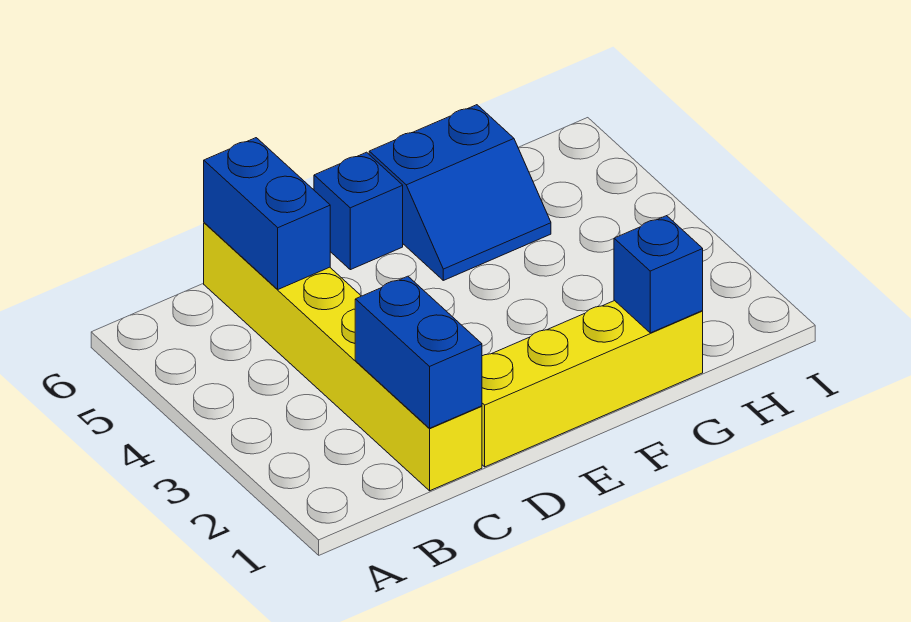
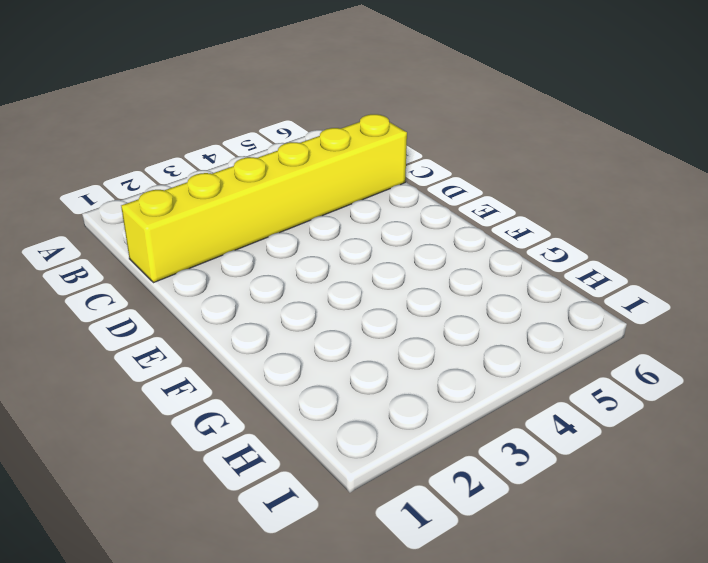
none -> yellow brick D1:G1 level 1
none -> blue brick E6 level 1

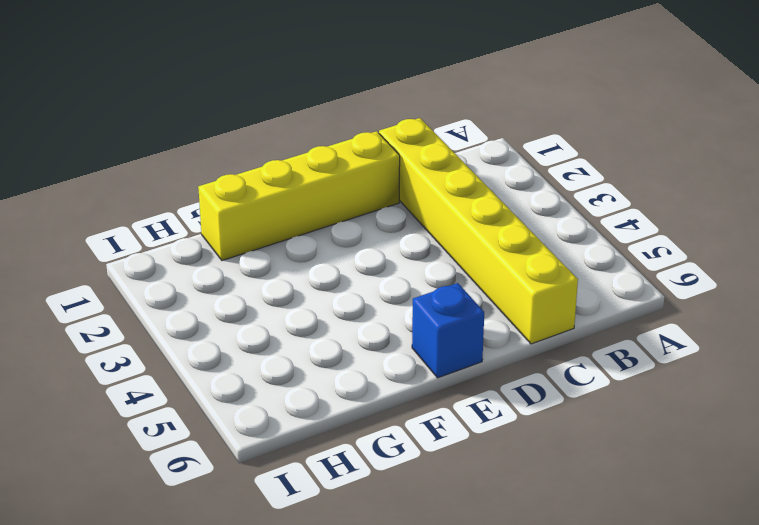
none -> blue slope F5:G6 level 1 top 6
none -> blue brick C1:C2 level 2

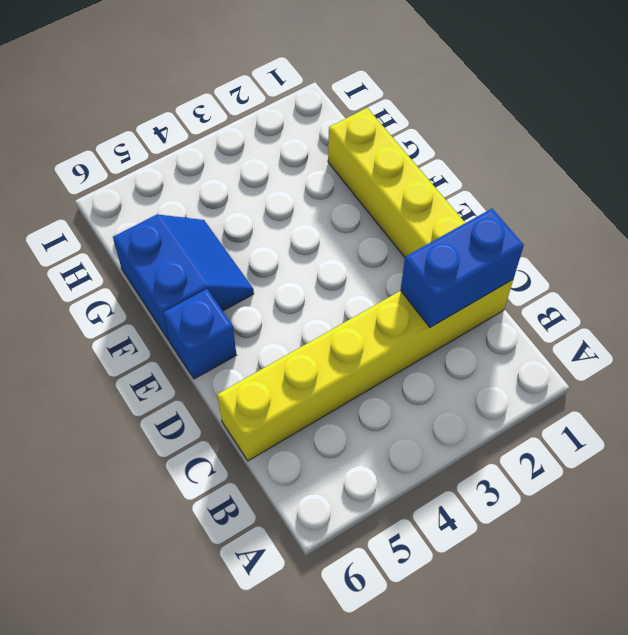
none -> blue brick C5:C6 level 2
none -> blue brick G1 level 2

